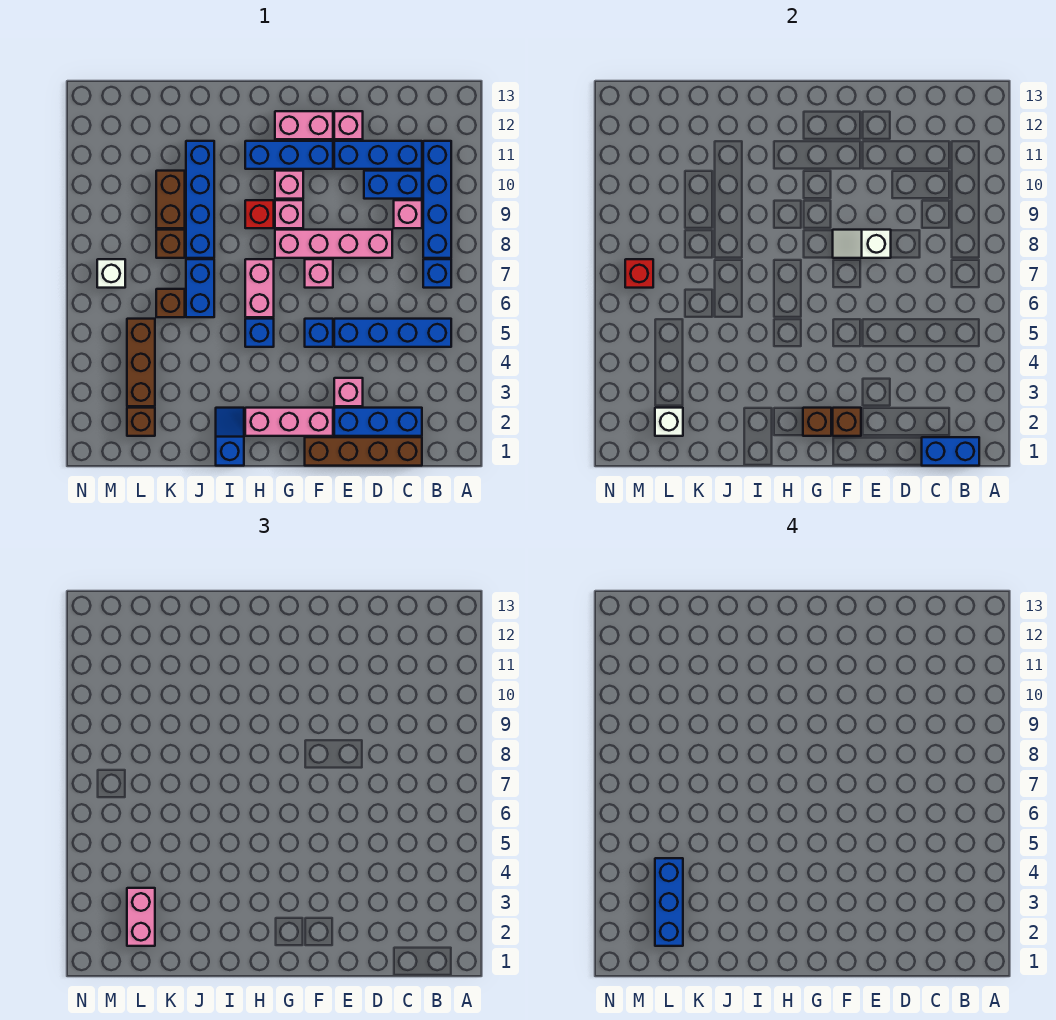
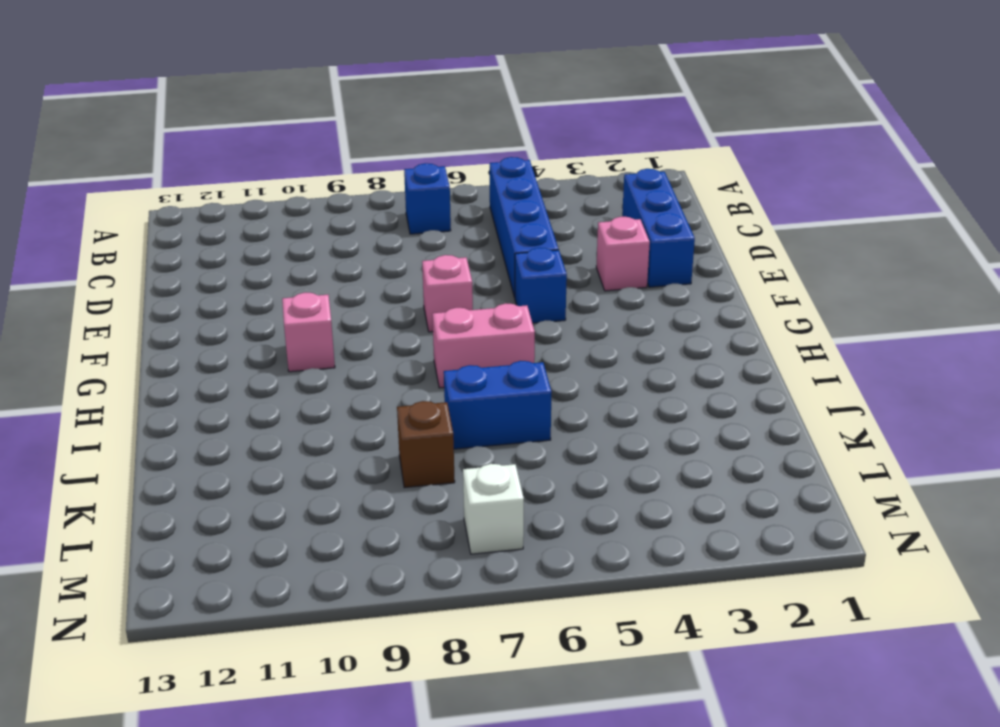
none -> blue brick B8:B11 level 1
none -> brown brick C1:F1 level 1
none -> pink brick C9 level 1
none -> blue brick C10:D10 level 1

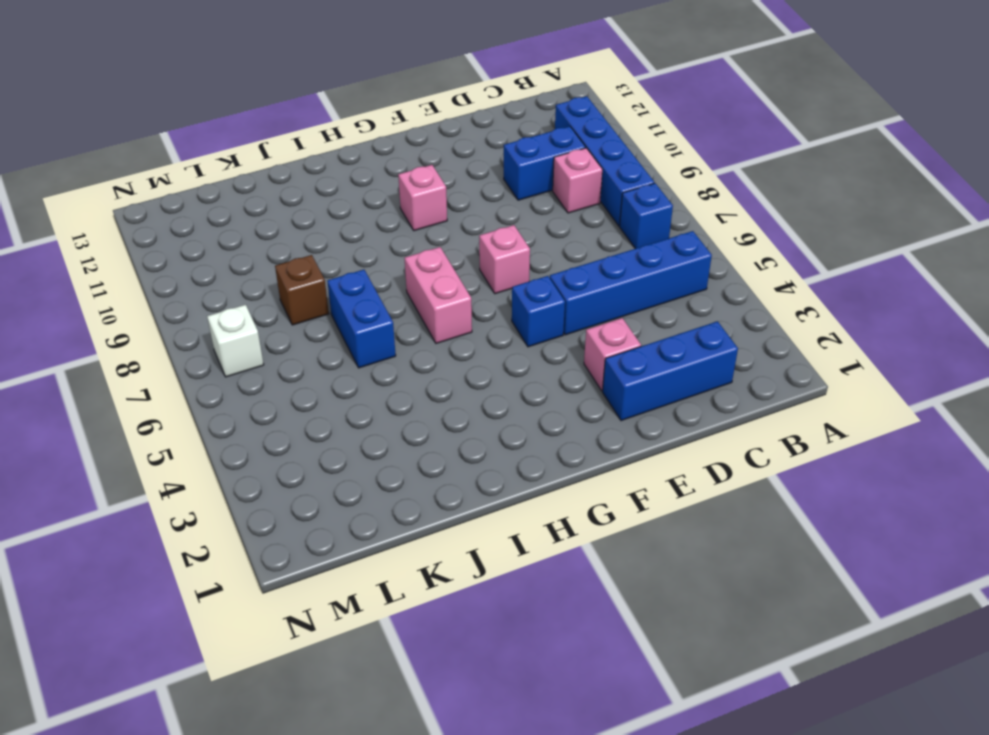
none -> brown brick C1:F1 level 1
none -> blue brick C11:E11 level 1
none -> pink brick D8:G8 level 1
none -> pink brick E12 level 1

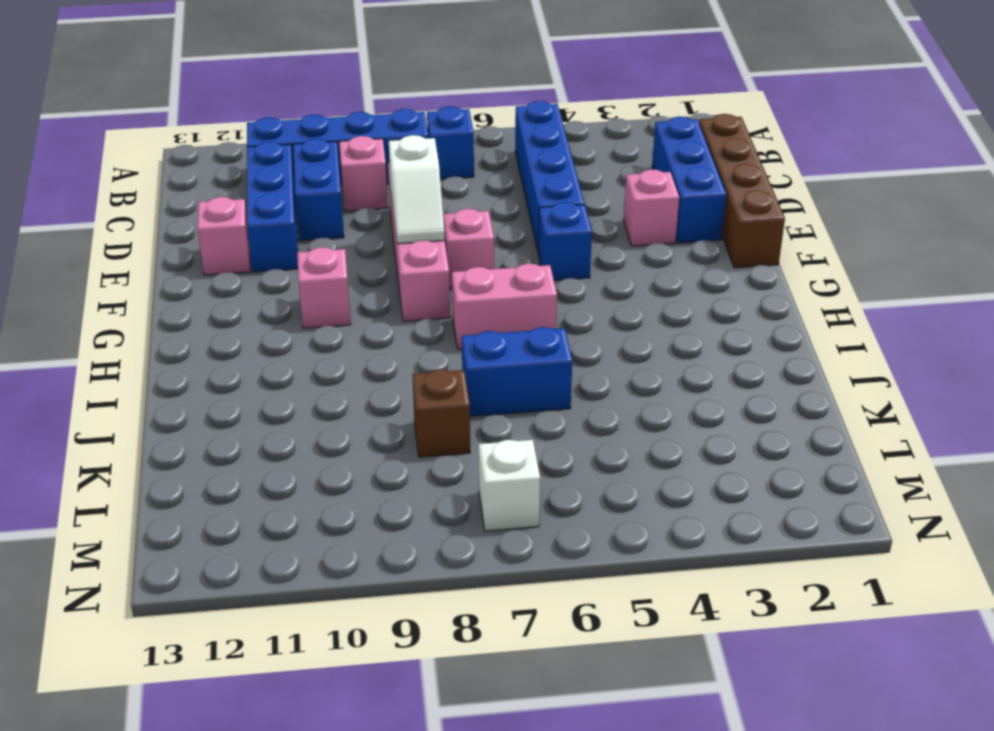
none -> pink brick F2:H2 level 1
none -> blue brick F11:H11 level 1
none -> pink brick F12:G12 level 1
none -> pink brick G9 level 1

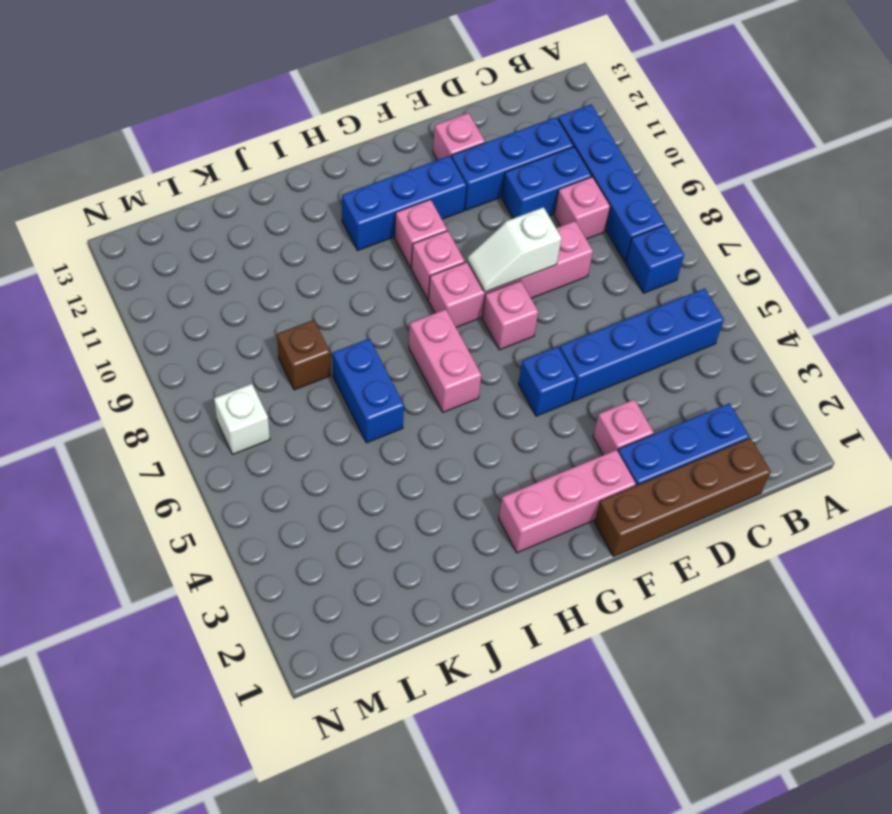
none -> pink brick F12:G12 level 1
none -> blue brick H5 level 1
none -> red brick H9 level 1
none -> blue slope I1:I2 level 1 top 1

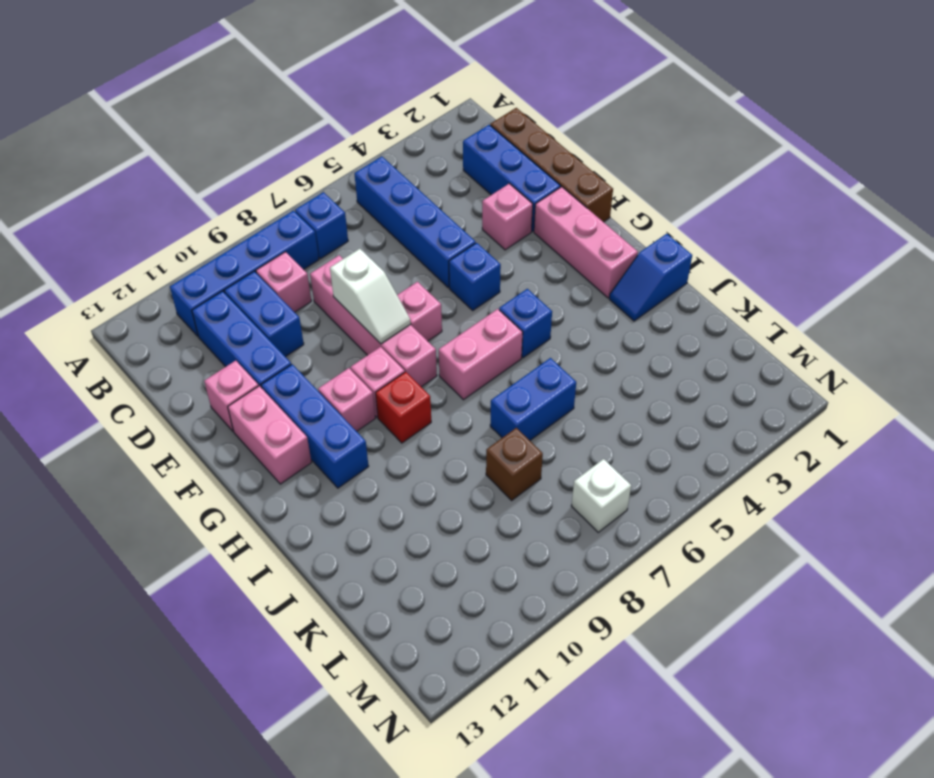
none -> blue brick J8:J11 level 1
none -> brown brick K6 level 1
none -> brown brick K9:K10 level 1
none -> brown brick L2 level 1

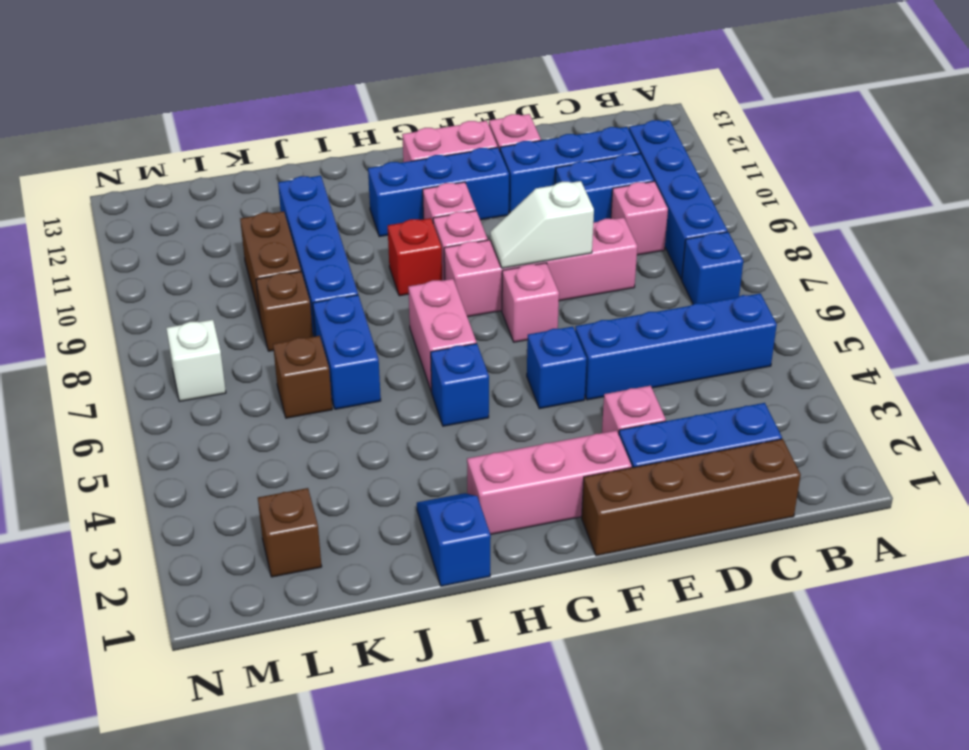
none -> brown brick L3:L5 level 1
none -> blue brick B1:C1 level 2
none -> brown brick F2 level 2
none -> brown brick G2 level 2

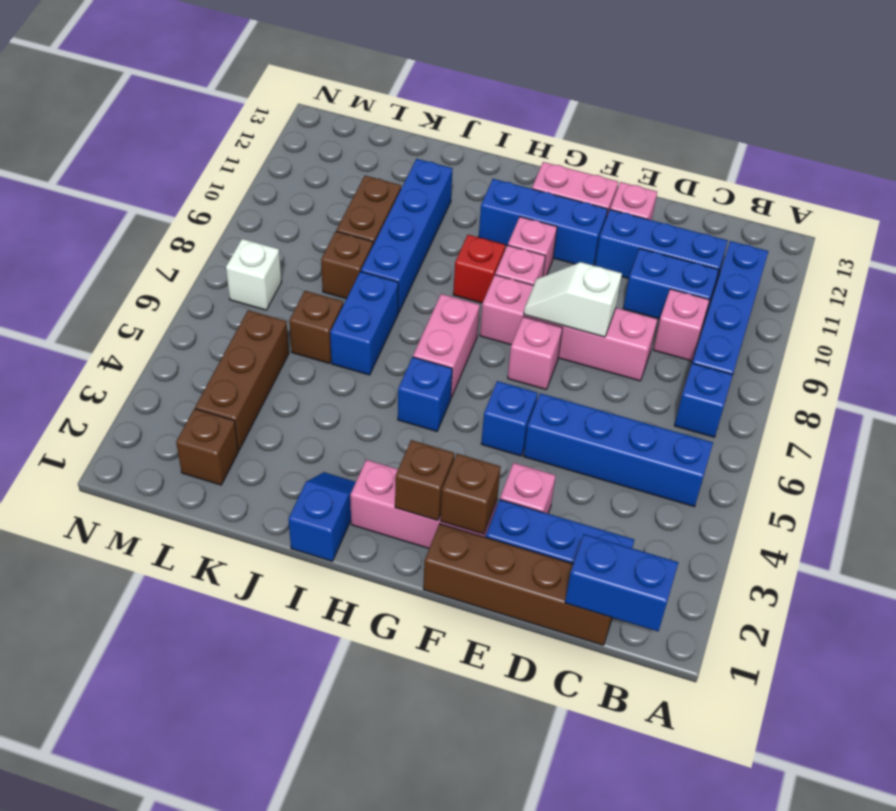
none -> white brick L2 level 2
none -> red brick M7 level 2
none -> pink brick L2:L3 level 3
none -> blue brick L2:L4 level 4

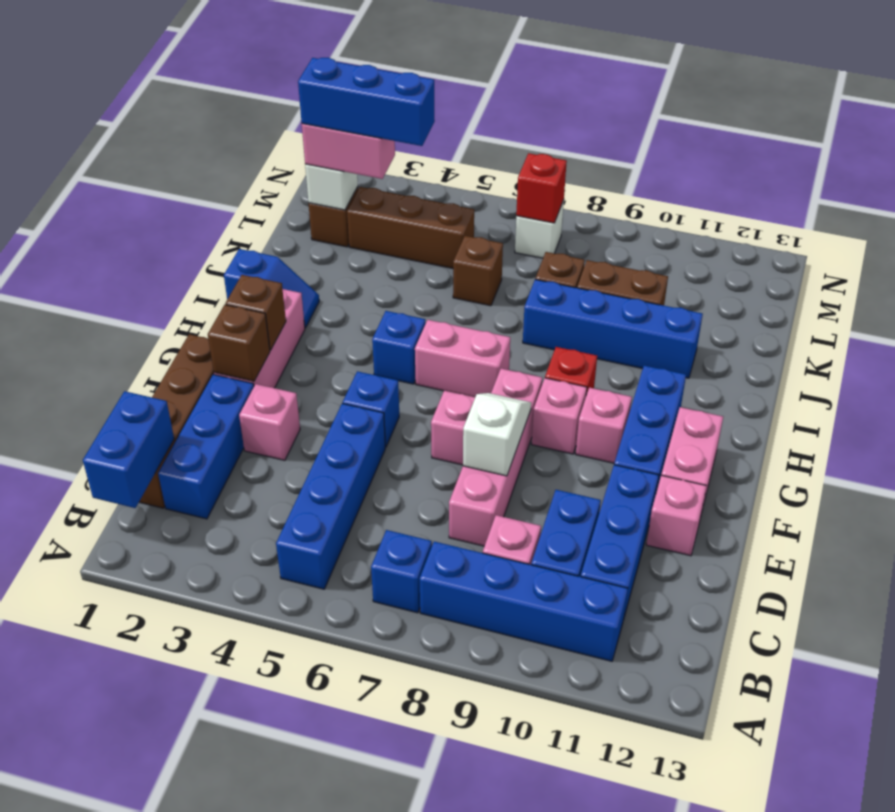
none -> blue brick J6:J7 level 1

